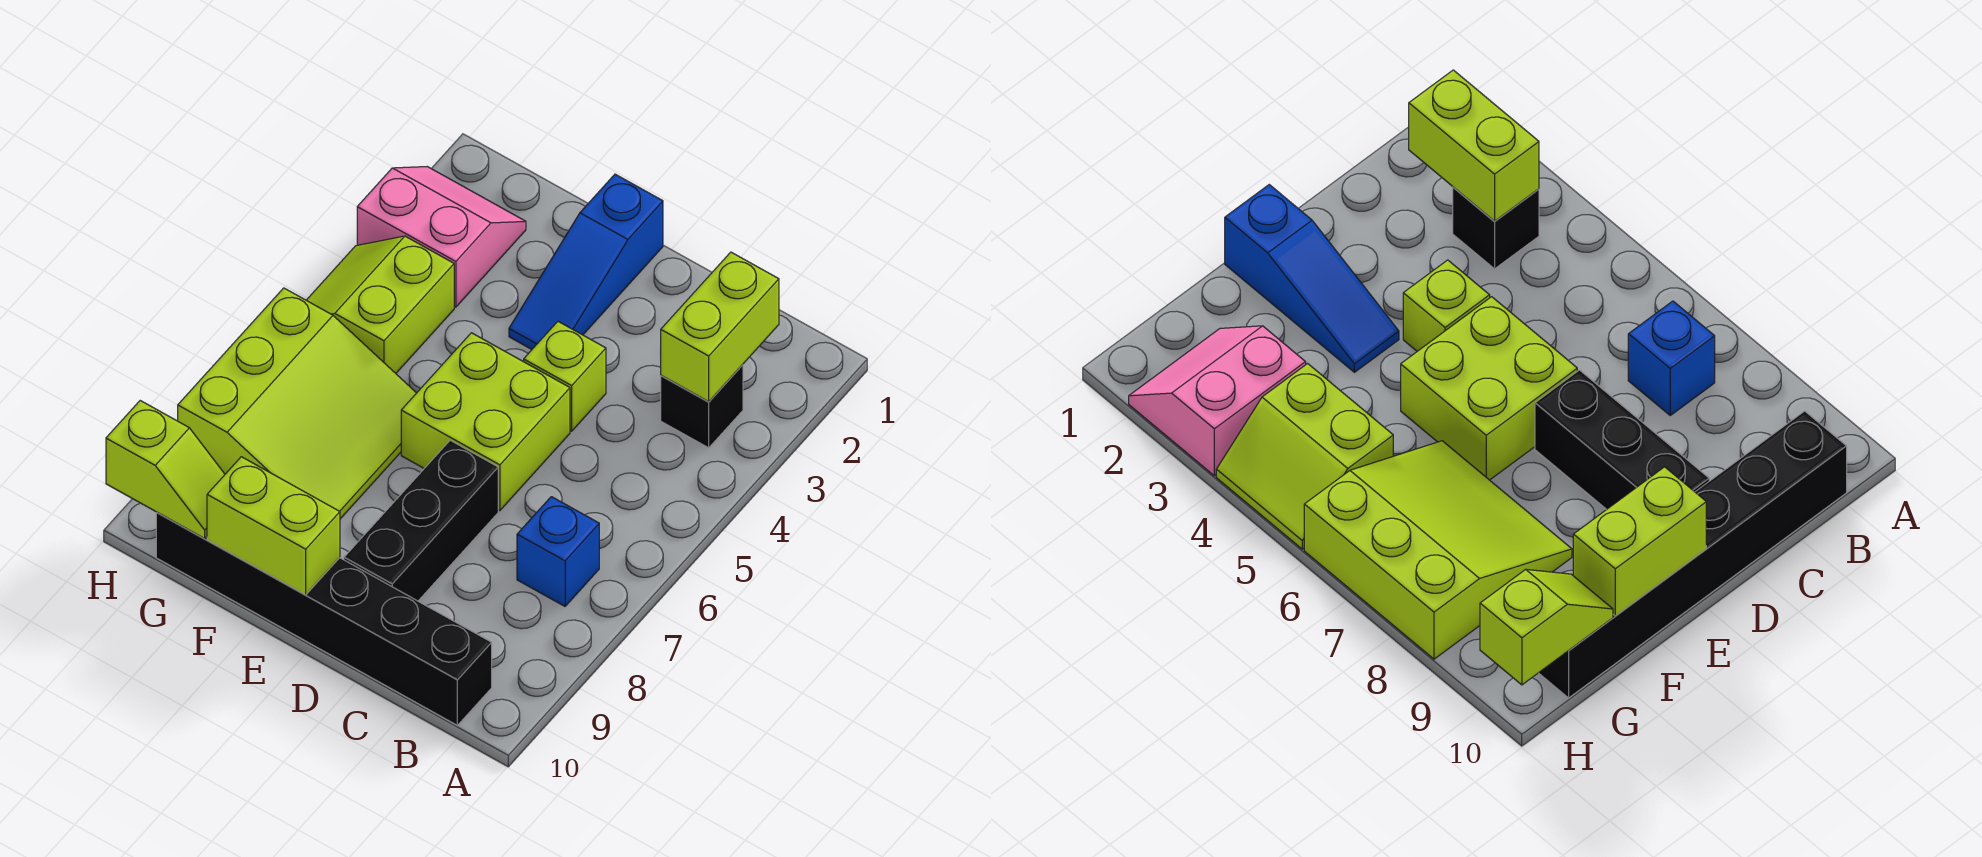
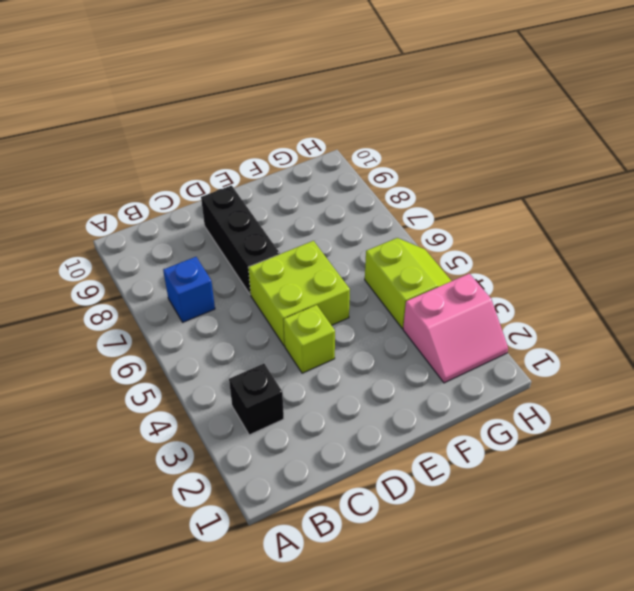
none -> black brick B10:G10 level 1
none -> blue slope E1:E3 level 1 top 1
none -> lime slope F6:H8 level 1 top H

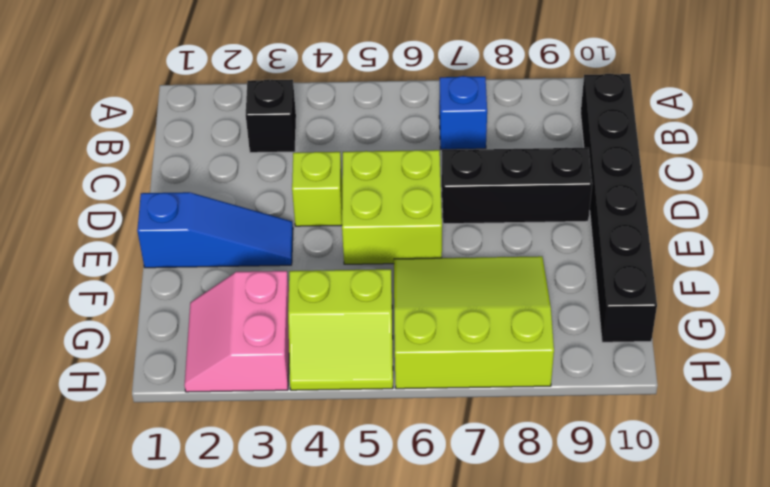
none -> lime brick B2:B3 level 2
none -> lime brick E10:F10 level 2
none -> lime slope G10:H10 level 2 top H

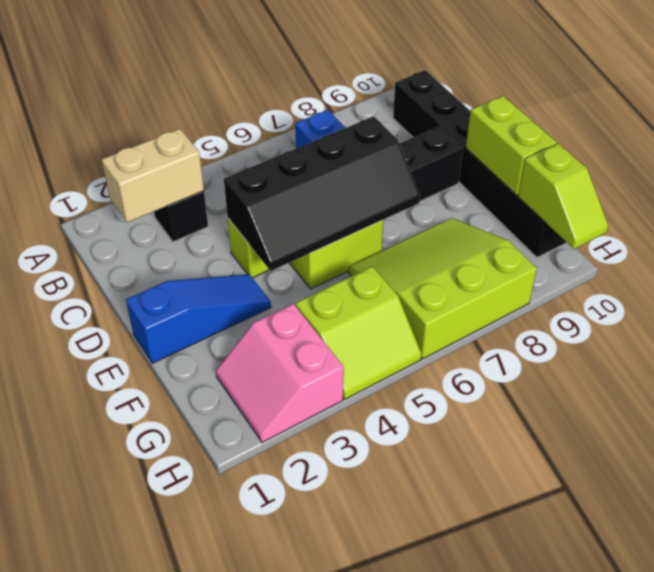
tan brick B2:B3 level 2 -> lime brick B2:B3 level 2
black slope D4:E7 level 2 top D -> none
lime slope G10:H10 level 2 top G -> lime slope G10:H10 level 2 top H

